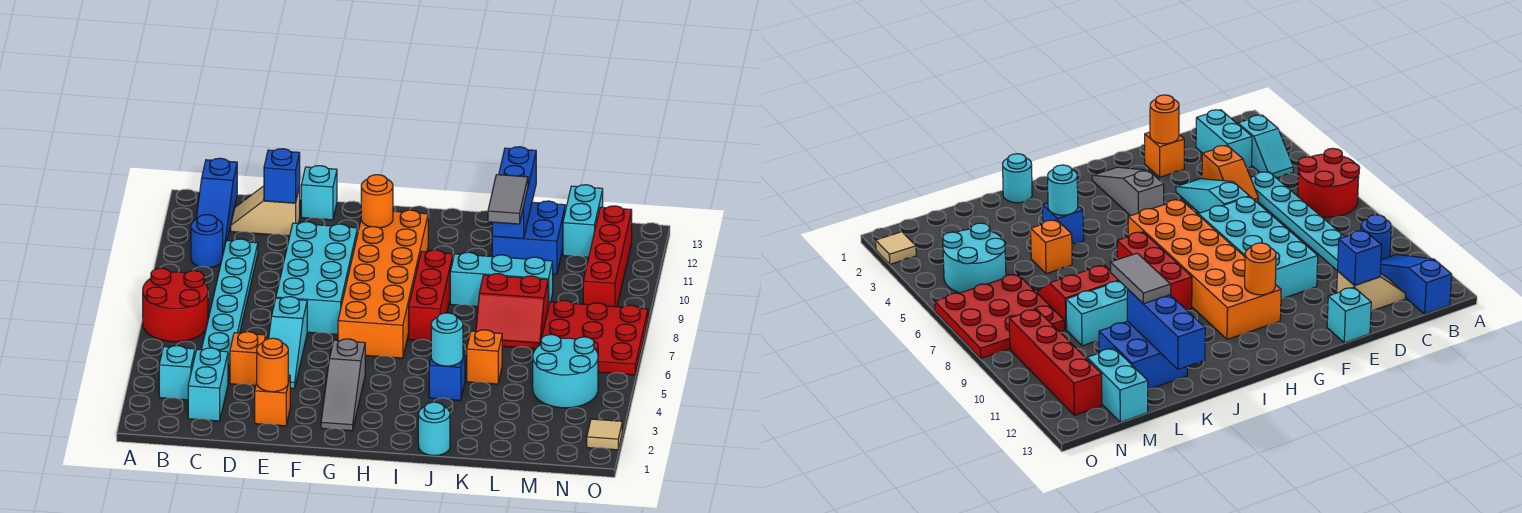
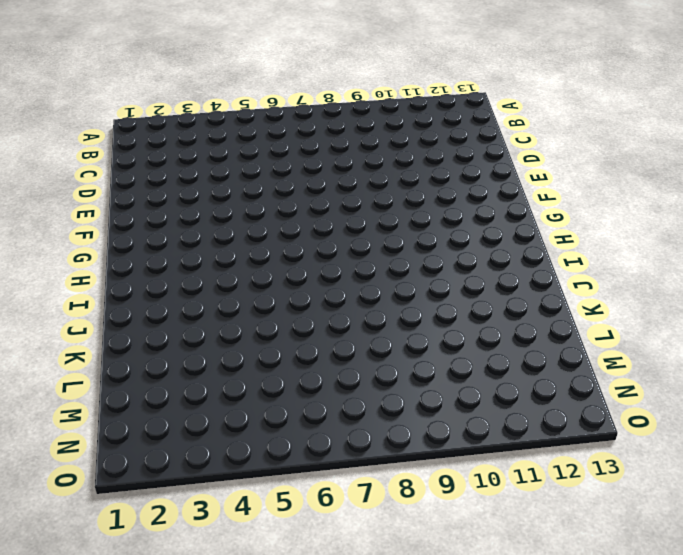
none -> red round brick A6:B7 level 1
none -> cyan slope B3:B4 level 1 top 3
none -> blue round brick B10 level 1
none -> blue slope B11:B13 level 1 top 13

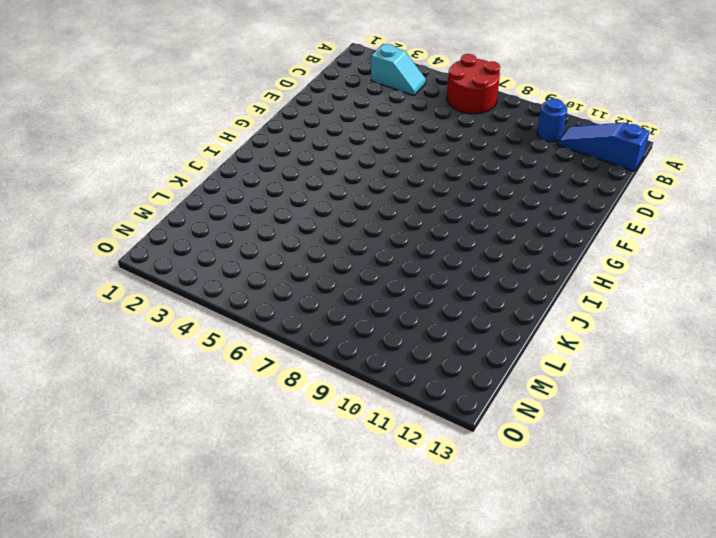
none -> cyan brick C2:C3 level 1
none -> cyan plate C5:C10 level 1
none -> tan slope C12:D12 level 1 top D
none -> orange slope D4:D5 level 1 top 4

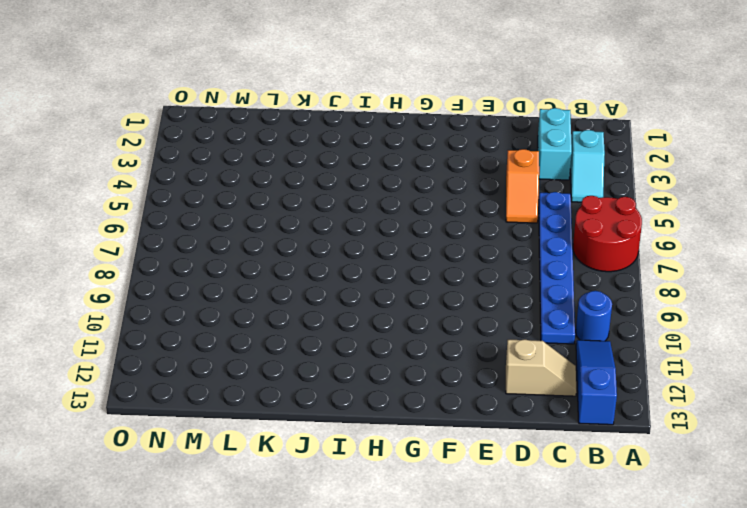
blue plate C5:C10 level 1 -> cyan plate C5:C10 level 1
none -> orange brick E2 level 1
none -> cyan slope E4:E6 level 1 top 6
none -> cyan brick E7:F10 level 1
none -> cyan brick E13 level 1

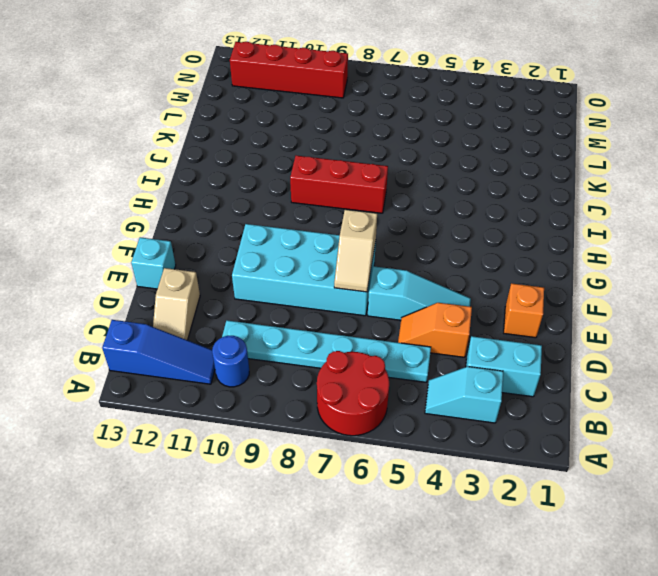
tan slope E7:F7 level 2 top F -> none
none -> grey slope G2:G4 level 1 top 4
none -> orange brick G6:H11 level 1
none -> cyan round brick J1 level 1
none -> blue brick J4 level 1

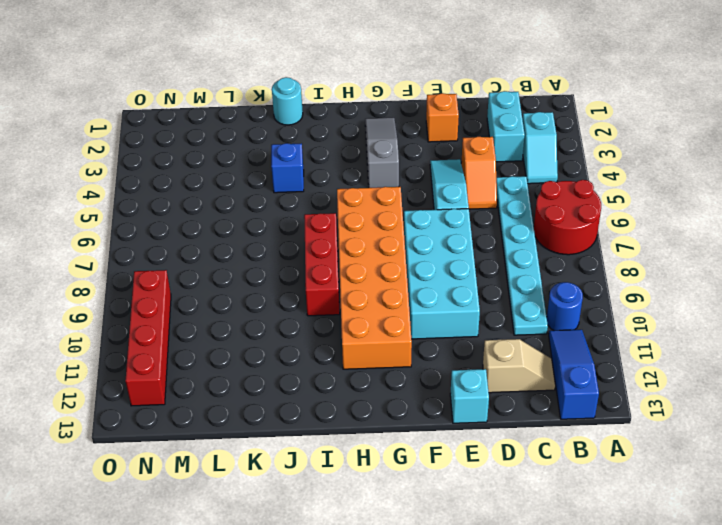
none -> cyan brick J9:L9 level 1
none -> orange brick K5 level 1
none -> red slope K7:L8 level 1 top 8
none -> blue brick K11:L12 level 1

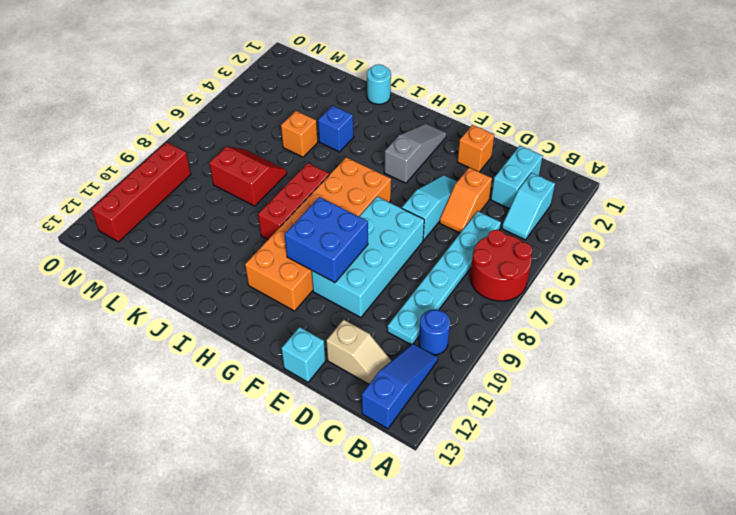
blue brick F9:G10 level 2 -> blue brick K11:L12 level 1
none -> cyan brick J9:L9 level 1
none -> cyan round brick M4:N5 level 1
none -> red plate M6:O8 level 1
none -> cyan brick M12:M13 level 1

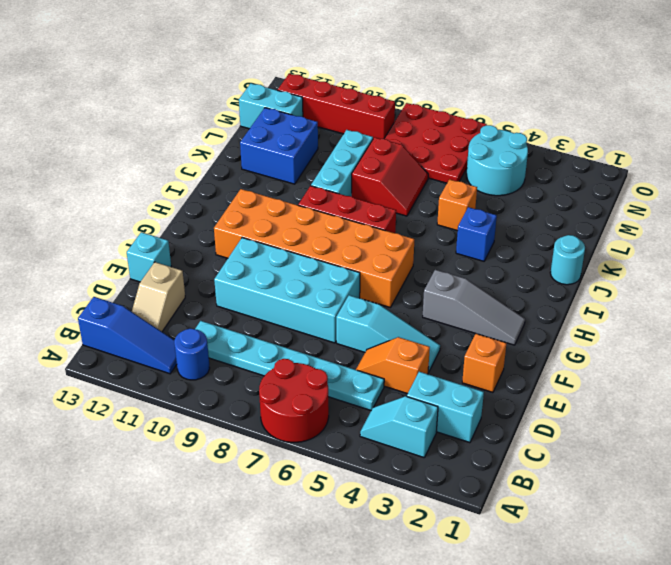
none -> tan tile O2 level 1
none -> blue brick D12 level 2
none -> orange round brick E2 level 2
none -> orange round brick G11 level 2

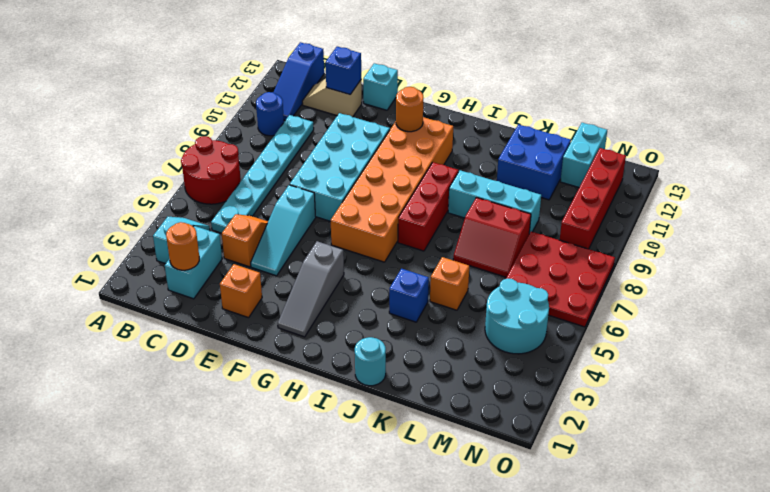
orange round brick C2 level 2 -> orange round brick E2 level 2
none -> tan tile O2 level 1
none -> cyan round brick J4 level 2
none -> blue brick K11:K13 level 2
none -> grey tile K10:K11 level 3

